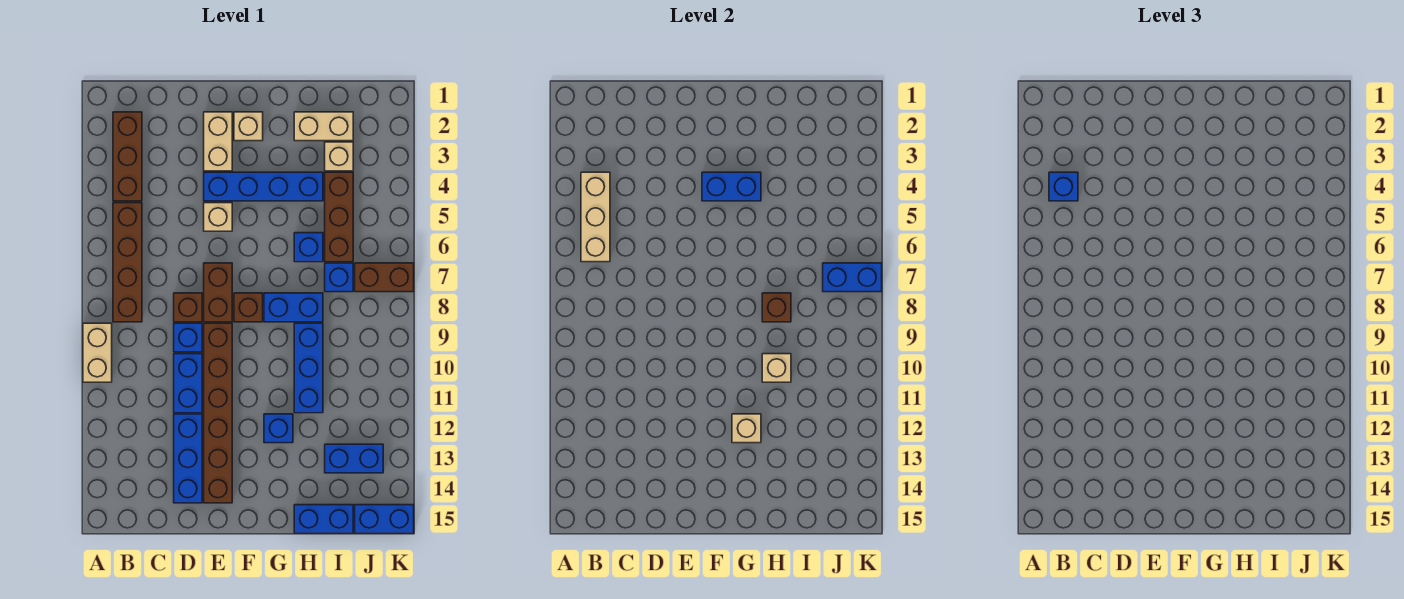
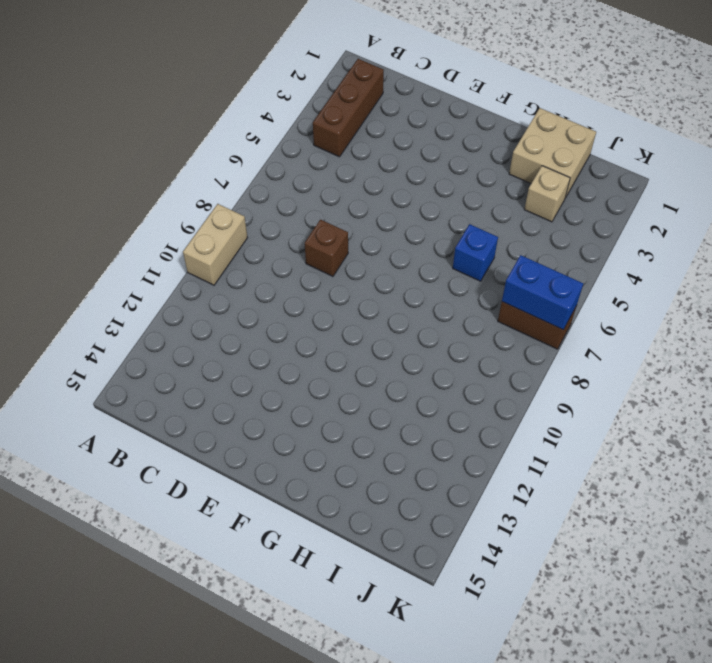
tan brick H1:I2 level 1 -> tan brick H2:I2 level 1
none -> brown brick B5:B8 level 1
none -> blue brick D9 level 1
none -> blue brick D10:D11 level 1
none -> blue brick D12:D14 level 1

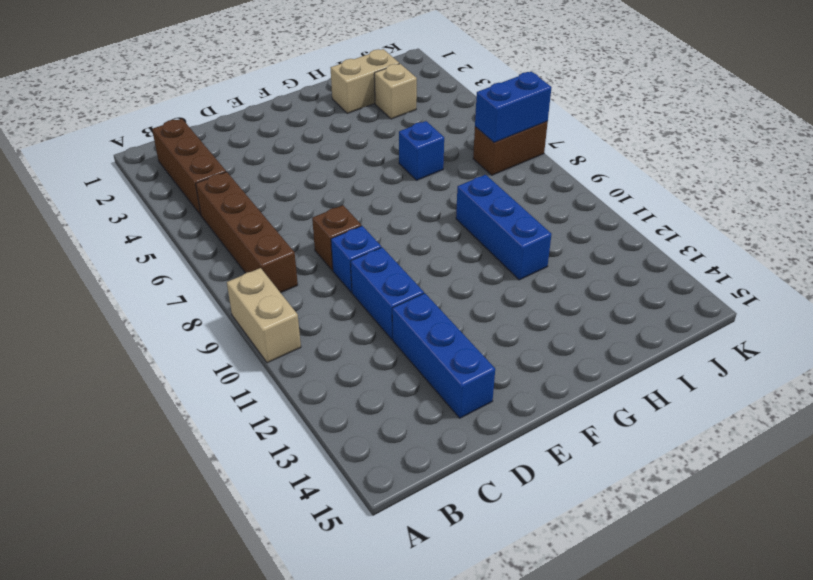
none -> tan brick E2:E3 level 1
none -> blue brick E4:H4 level 1
none -> tan brick E5 level 1
none -> brown brick E7:E8 level 1

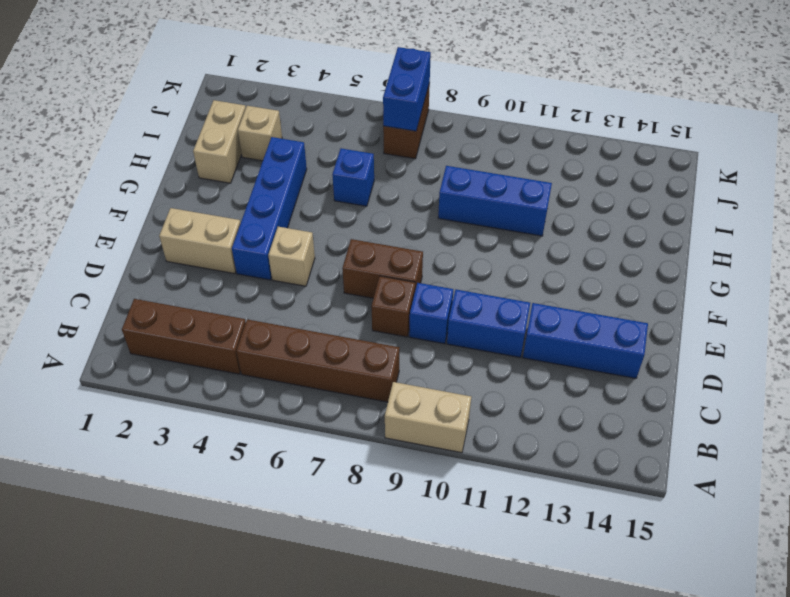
none -> brown brick E9:E14 level 1
none -> tan brick F2 level 1
none -> brown brick F8 level 1
none -> blue brick G8:H8 level 1

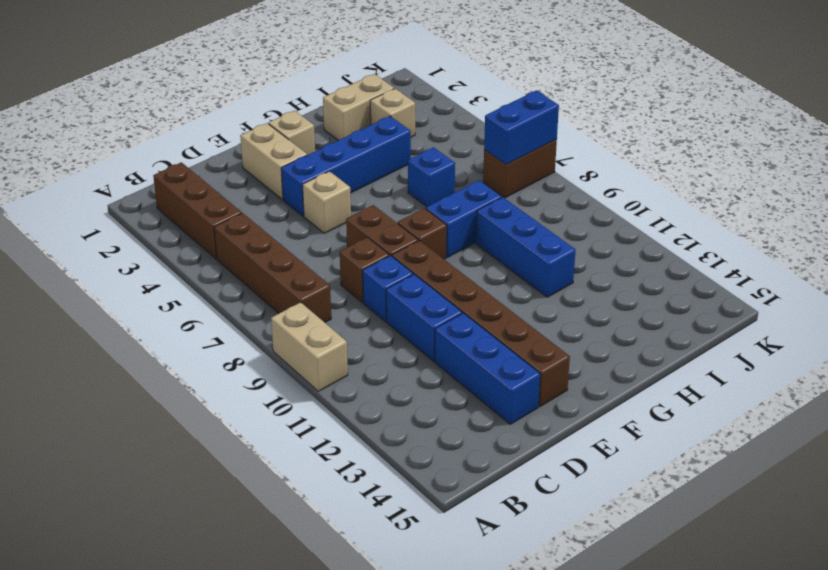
none -> blue brick G12 level 1
none -> blue brick H15:I15 level 1
none -> brown brick I4:I6 level 1
none -> blue brick I7 level 1

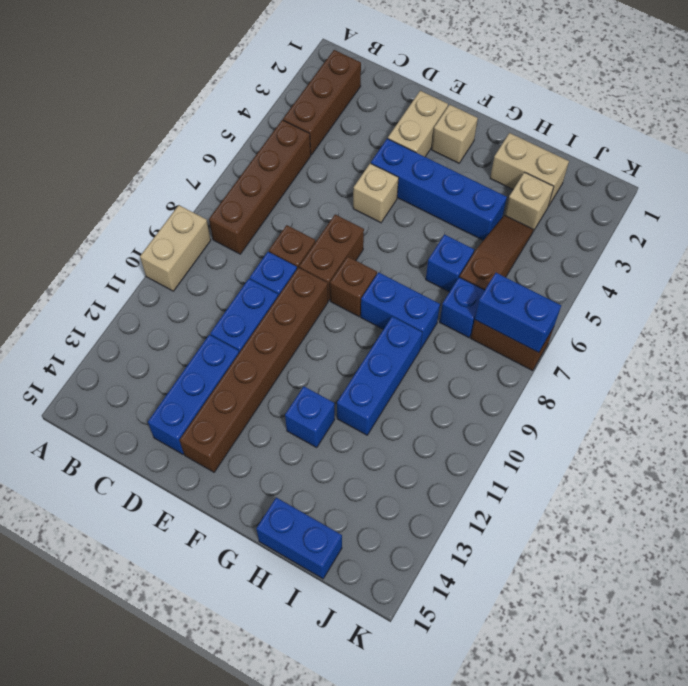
brown slope I4:I6 level 1 top 6 -> brown brick I4:I6 level 1
none -> blue brick I13:J13 level 1
none -> blue brick J15:K15 level 1
none -> tan brick B4:B6 level 2
none -> blue brick F4:G4 level 2

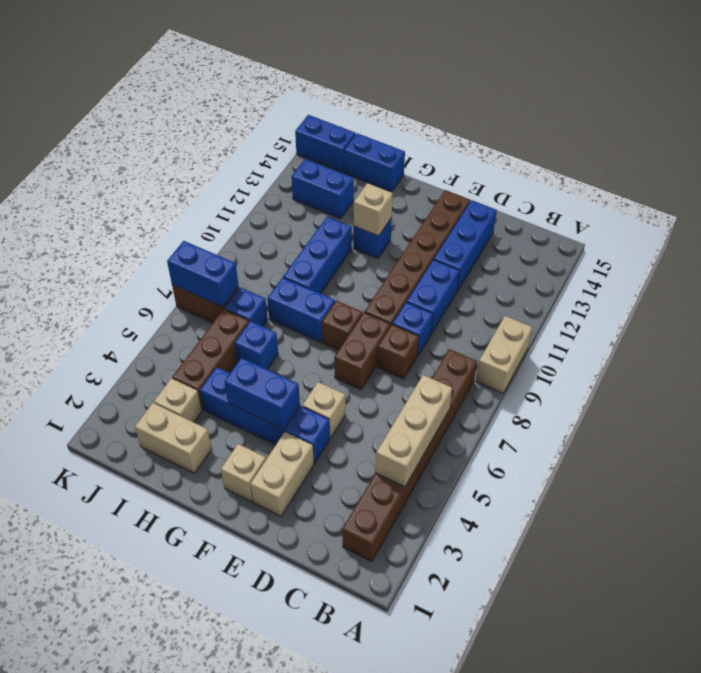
none -> brown brick H8 level 2
none -> tan brick H10 level 2
none -> blue brick B4 level 3

